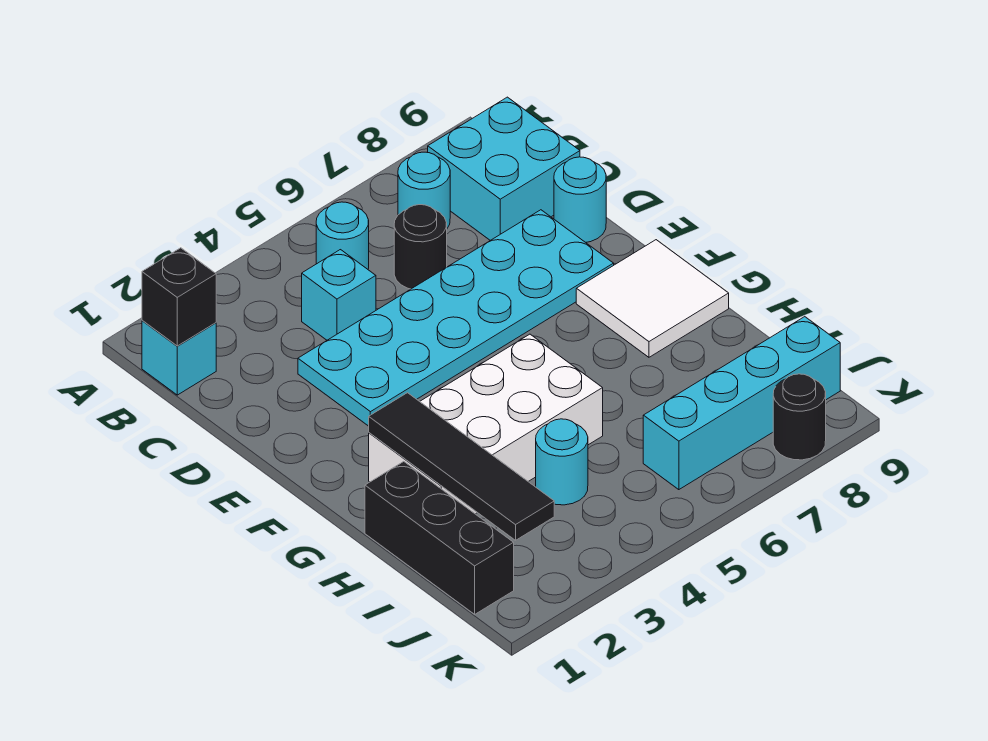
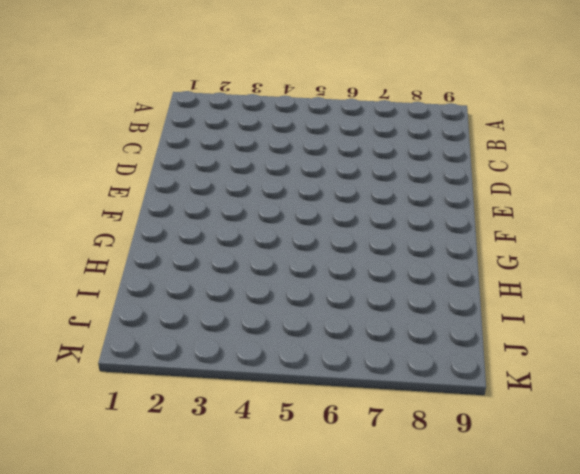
none -> cyan brick B1 level 1
none -> cyan round brick B5 level 1
none -> cyan round brick B7 level 1

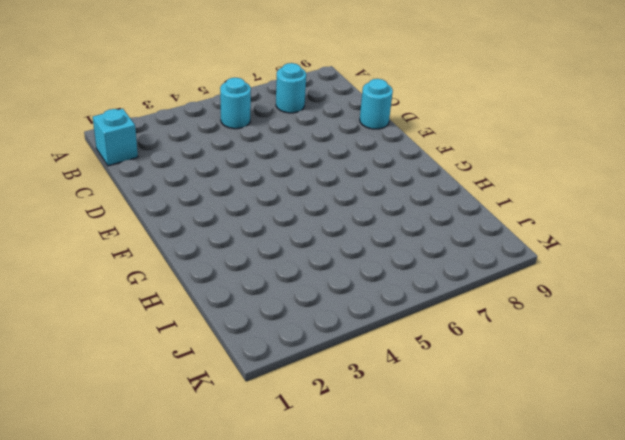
none -> cyan brick B8:C9 level 1
none -> cyan brick C4 level 1
none -> black round brick C6 level 1

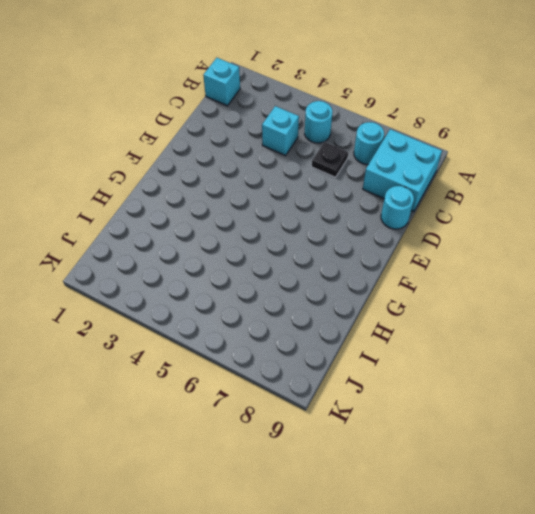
black plate C6 level 1 -> black round brick C6 level 1
none -> cyan plate D3:E8 level 1
none -> white tile F8:G9 level 1
none -> white brick G2:H5 level 1

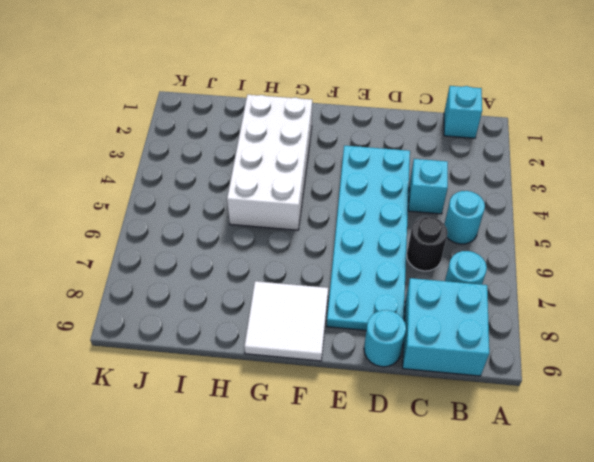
none -> black brick H1:J1 level 1
none -> cyan round brick I4 level 1
none -> cyan brick J6:J9 level 1

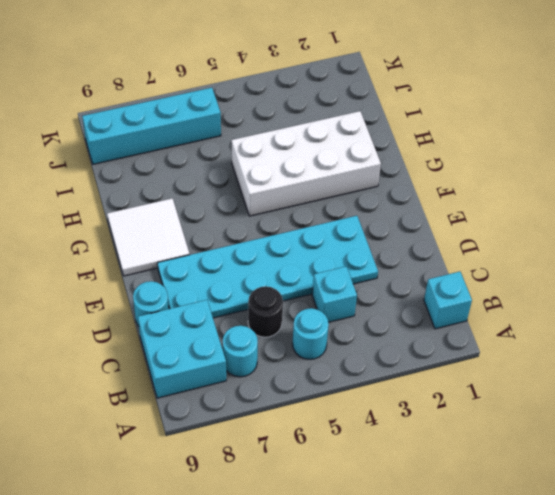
none -> black brick H1:J1 level 1
none -> cyan round brick I4 level 1
none -> black round brick K8 level 1

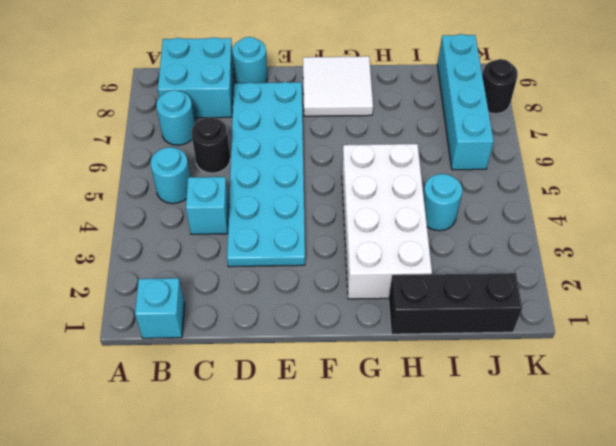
none -> black brick B1 level 2
none -> black tile G2:J2 level 2

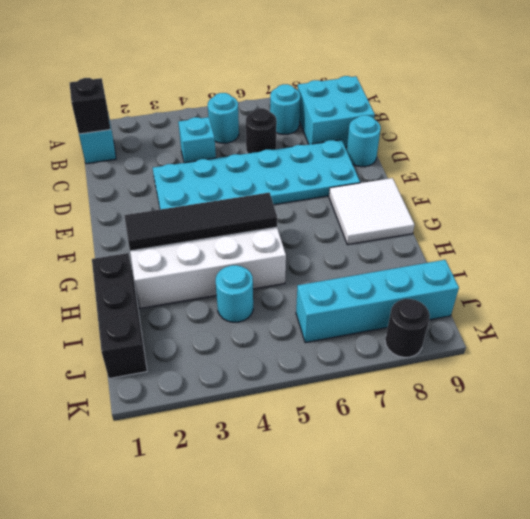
black tile G2:G5 level 2 -> black tile G2:J2 level 2

